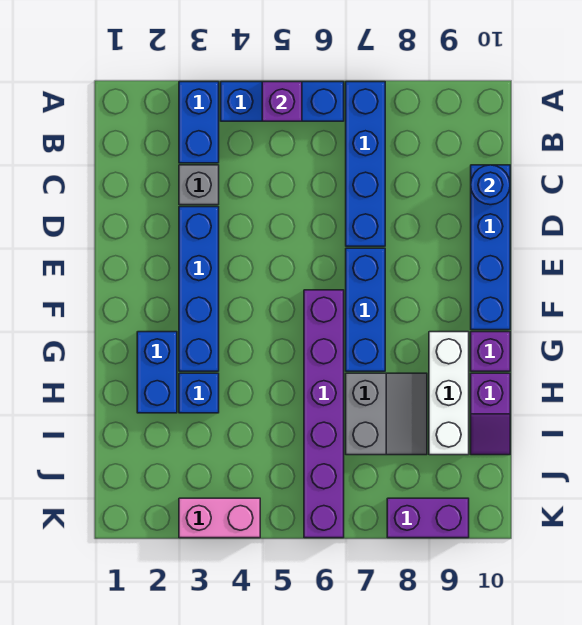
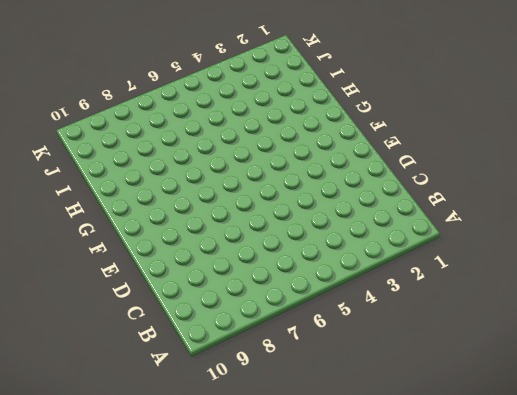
none -> blue brick A3:B3 level 1
none -> blue brick A4:A6 level 1
none -> blue brick A7:D7 level 1

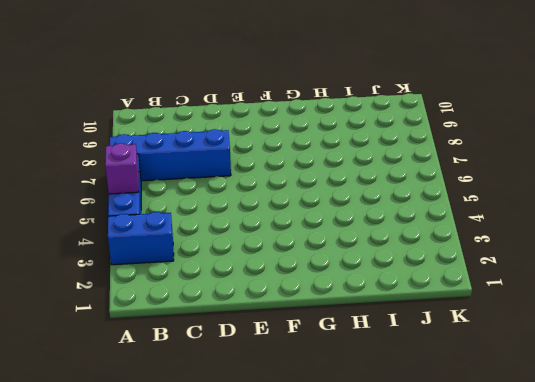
none -> grey brick C3 level 1
none -> blue brick C10:F10 level 1
none -> blue brick D3:G3 level 1

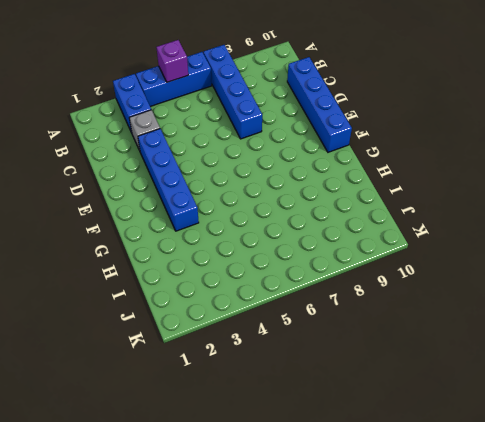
none -> blue brick E7:G7 level 1
none -> purple brick F6:K6 level 1
none -> blue brick G2:H2 level 1

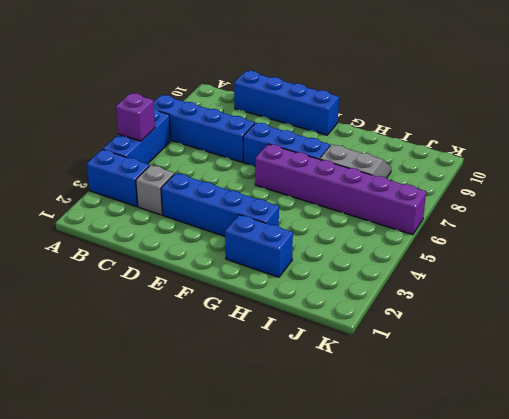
none -> white brick G9:I9 level 1
none -> purple brick G10 level 1
none -> blue brick H3 level 1

